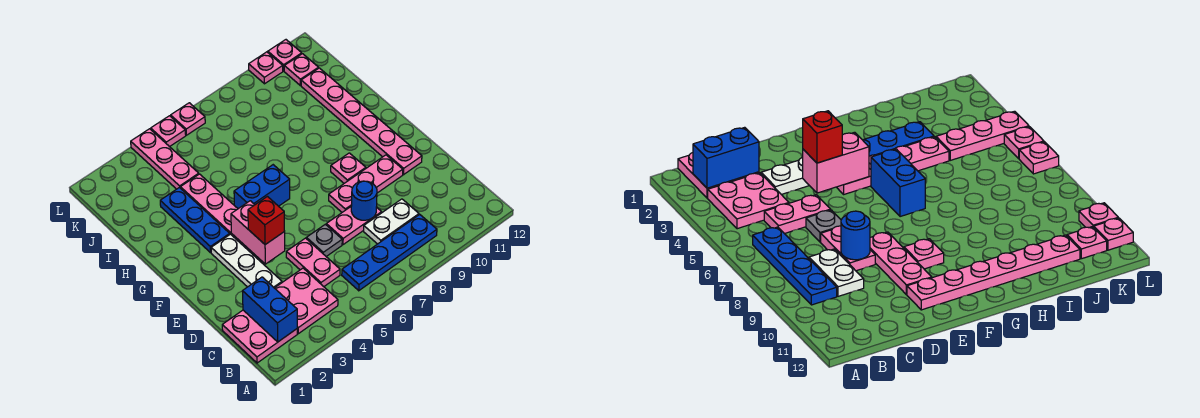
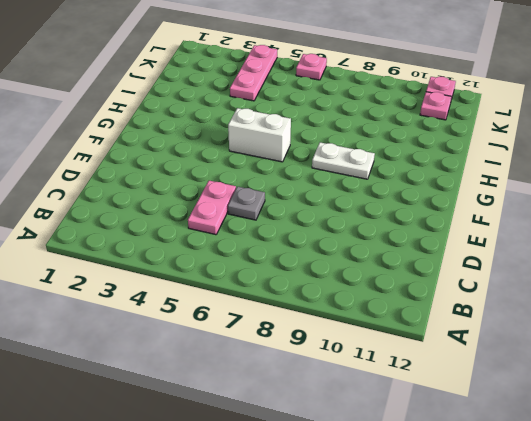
white brick G5:G6 level 1 -> blue brick G5:G6 level 1
white plate G8:G9 level 1 -> white plate C8:C9 level 1
none -> pink plate B1:C2 level 1
none -> pink plate B3:C4 level 1
none -> blue plate B6:B9 level 1

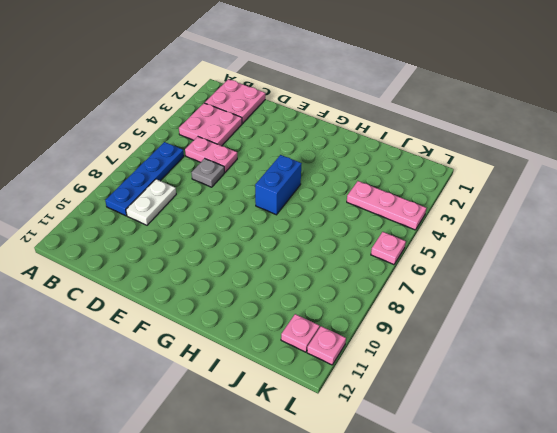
none -> white plate D3:F3 level 1
none -> pink plate D7:D8 level 1
none -> pink plate E8:E10 level 1

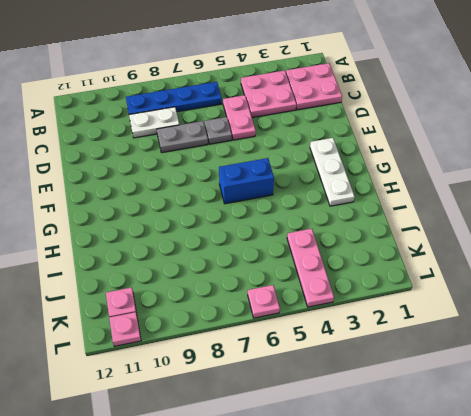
grey plate D7:D8 level 1 -> pink plate D7:D8 level 1
white plate F2:H2 level 1 -> white plate D3:F3 level 1
none -> pink plate E8:E10 level 1
none -> pink plate E11:J11 level 1
none -> pink plate F4:I4 level 1

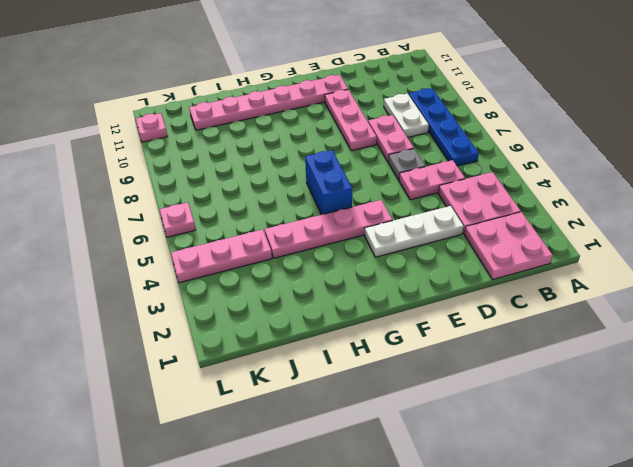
none -> pink plate F9 level 1
none -> blue plate G3:I3 level 1
none -> pink plate K11 level 1

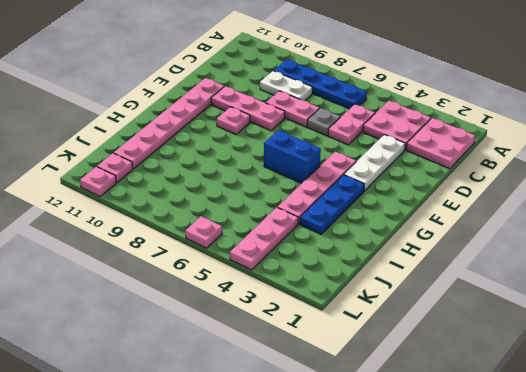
none -> pink plate L5 level 1
none -> pink plate L10 level 1
none -> blue brick B2:C2 level 2

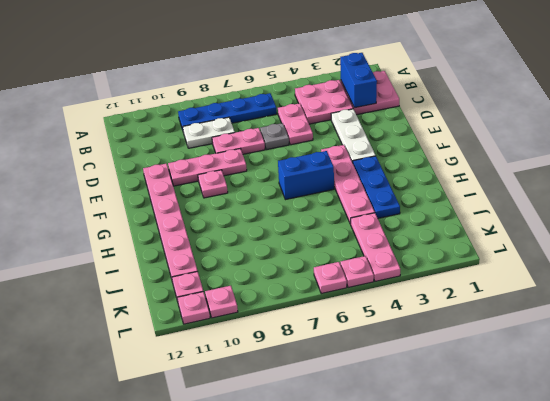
none -> blue round brick D8 level 2
none -> pink brick E4:F4 level 2
none -> red brick E4 level 3

